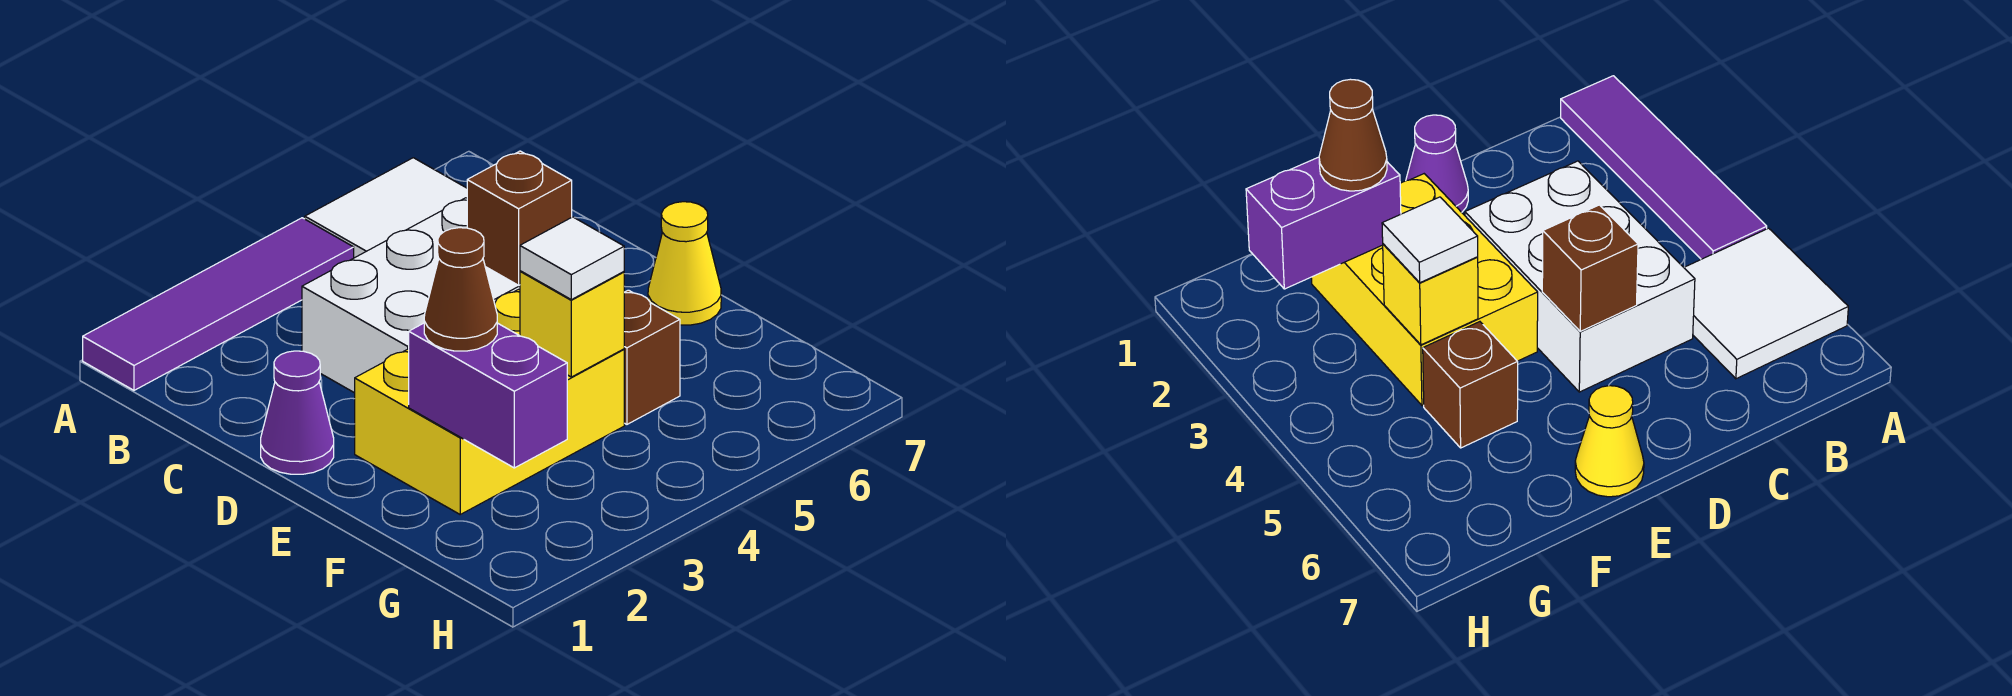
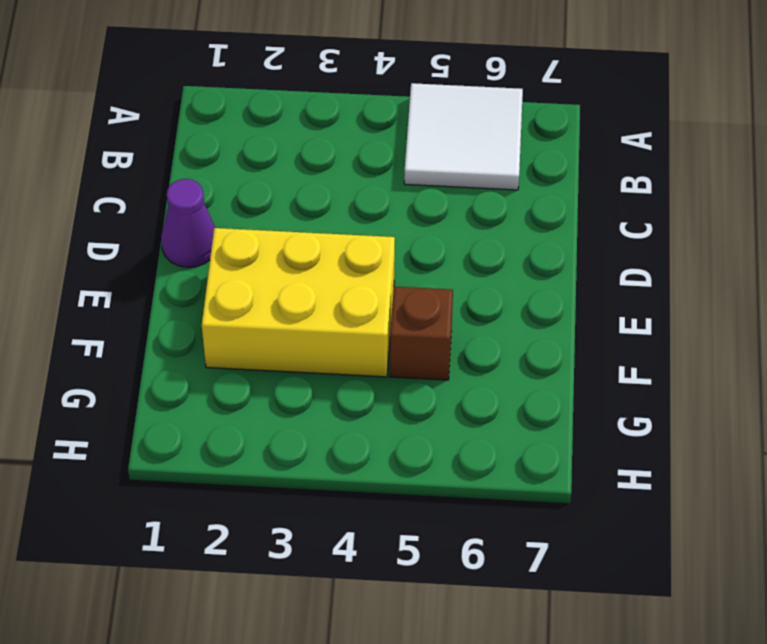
none -> purple tile A1:A4 level 1
none -> white brick C3:D5 level 1
none -> yellow cone E7 level 1

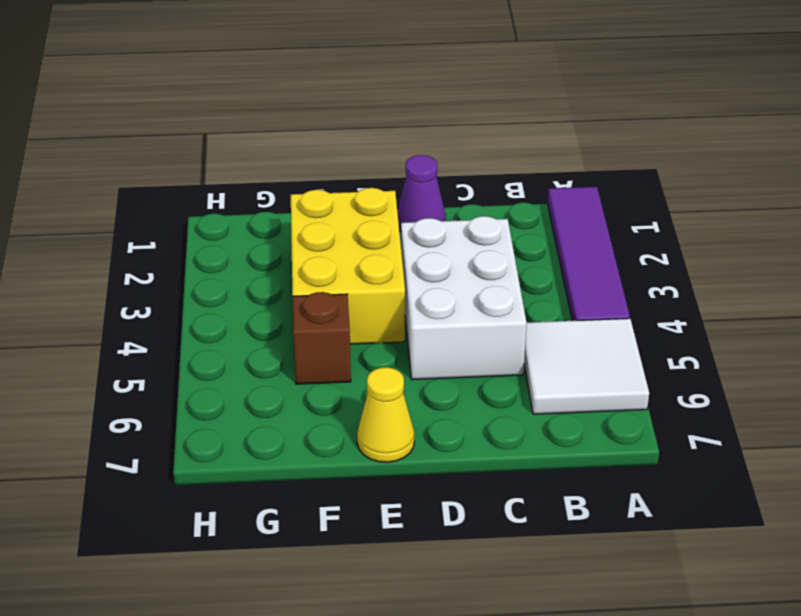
none -> brown brick D5 level 2
none -> purple brick F2:G2 level 2
none -> yellow brick F4 level 2

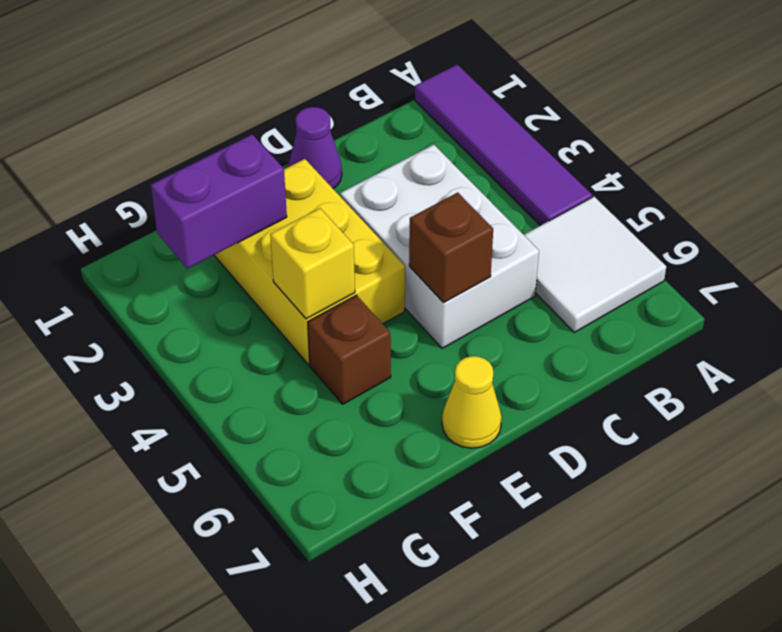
none -> brown cone F2 level 3
none -> white tile F4 level 3

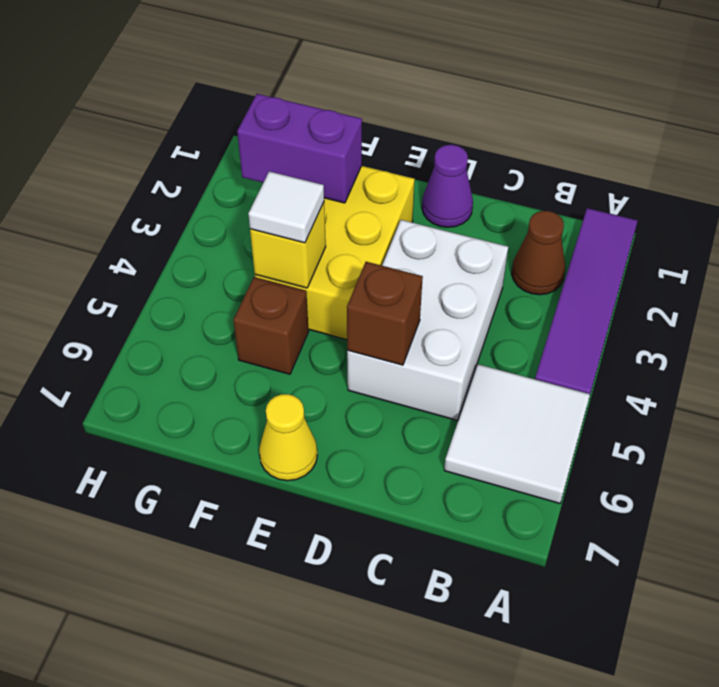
brown cone B2 level 1 -> brown cone F2 level 3

